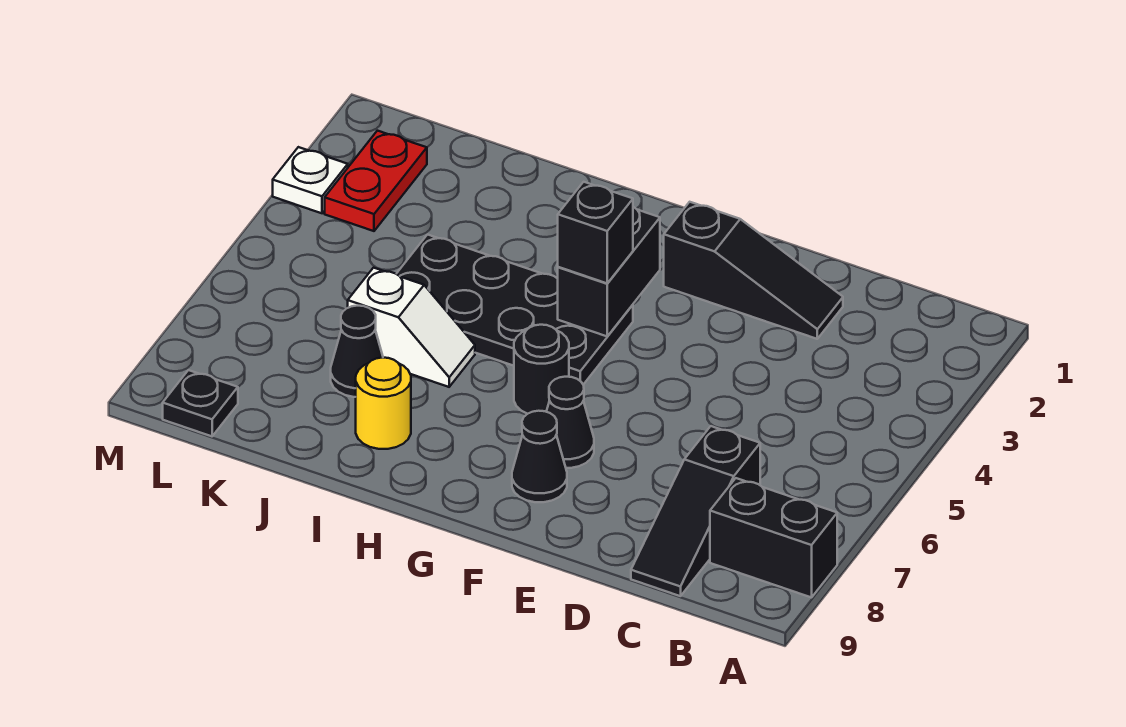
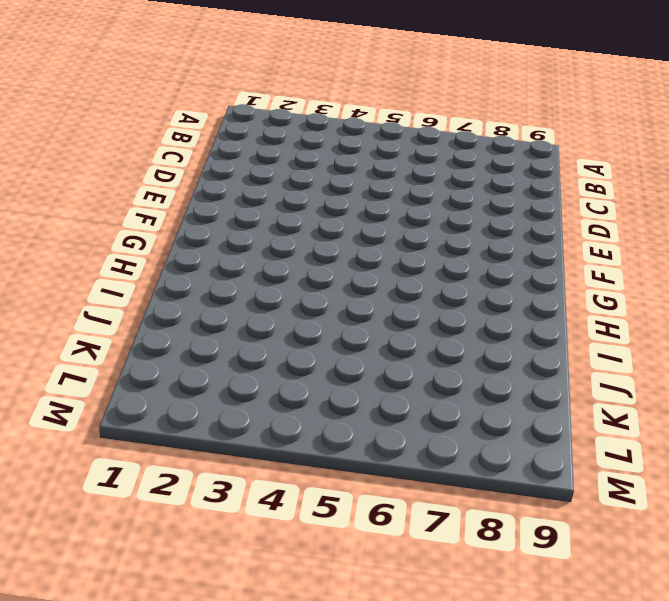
none -> black brick A8:B8 level 1
none -> black slope C7:C9 level 1 top 7
none -> black slope D2:F2 level 1 top F

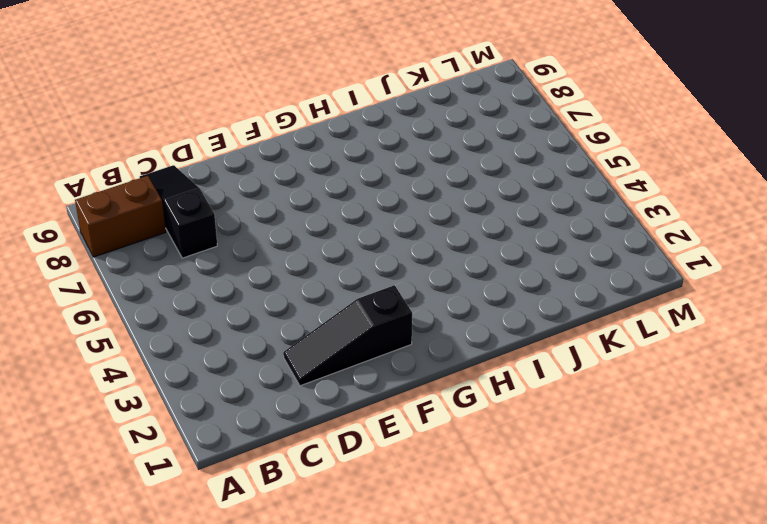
brown brick A8:B8 level 1 -> black brick A8:B8 level 1
none -> black cone F7 level 1
none -> black cone F8 level 1
none -> black plate G4:J5 level 1

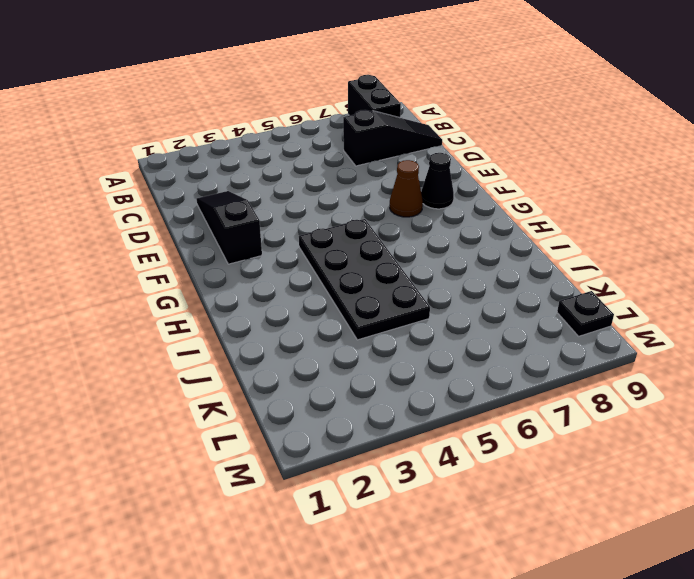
brown cone F7 level 1 -> black cone F7 level 1
none -> black round brick G6 level 1
none -> white slope I6:J6 level 1 top J
none -> yellow round brick I8 level 1

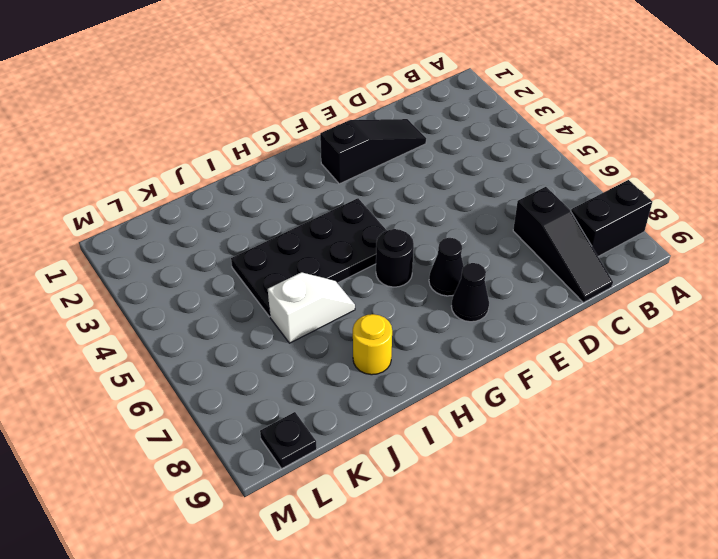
none -> black cone J7 level 1
none -> red plate L2:L3 level 1
none -> white plate M3 level 1

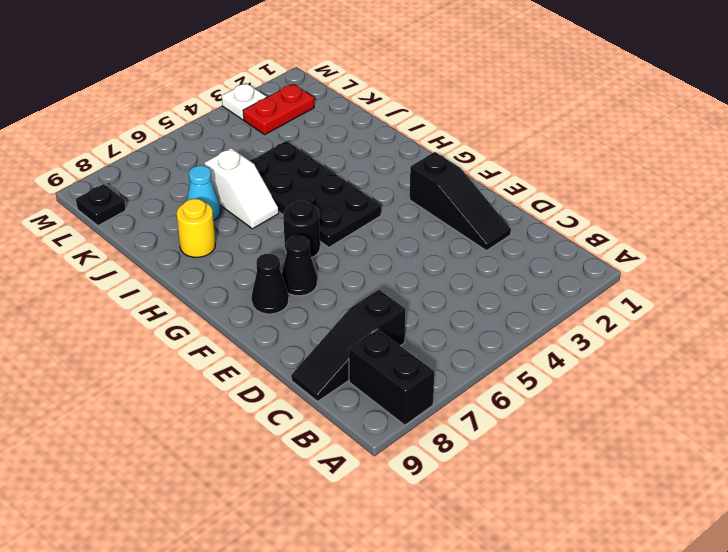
cyan cone J7 level 1 -> black cone J7 level 1
none -> black brick G3:G4 level 2
none -> black brick G4 level 3

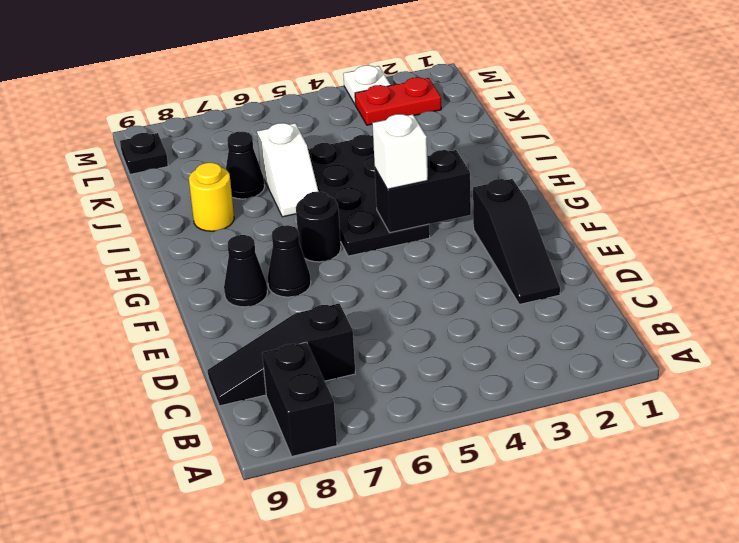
white brick G4 level 3 -> black brick G4 level 3

